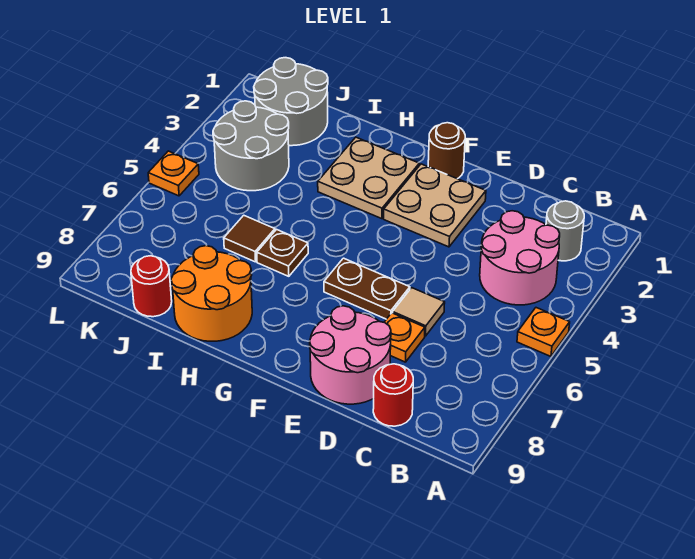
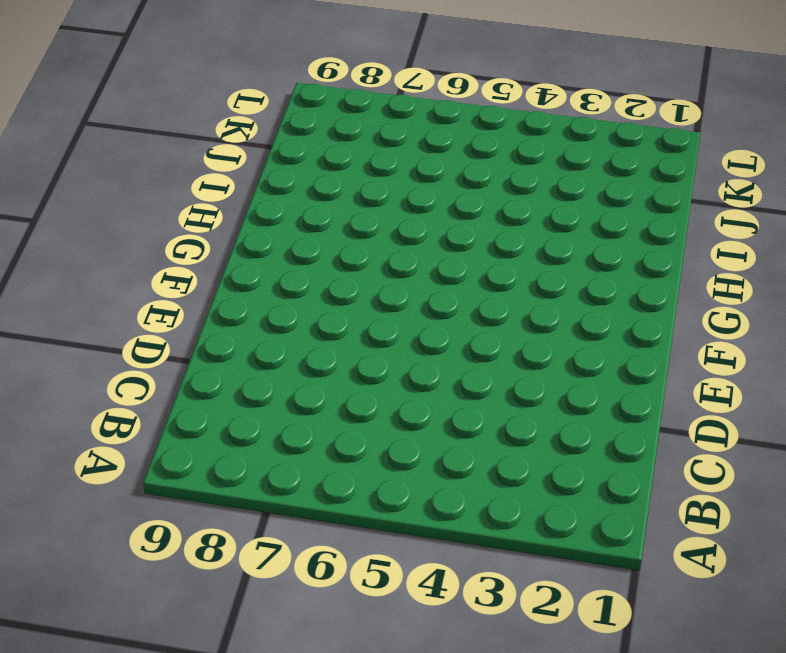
none -> orange plate A5 level 1
none -> grey round brick B2 level 1
none -> pink round brick B3:C4 level 1

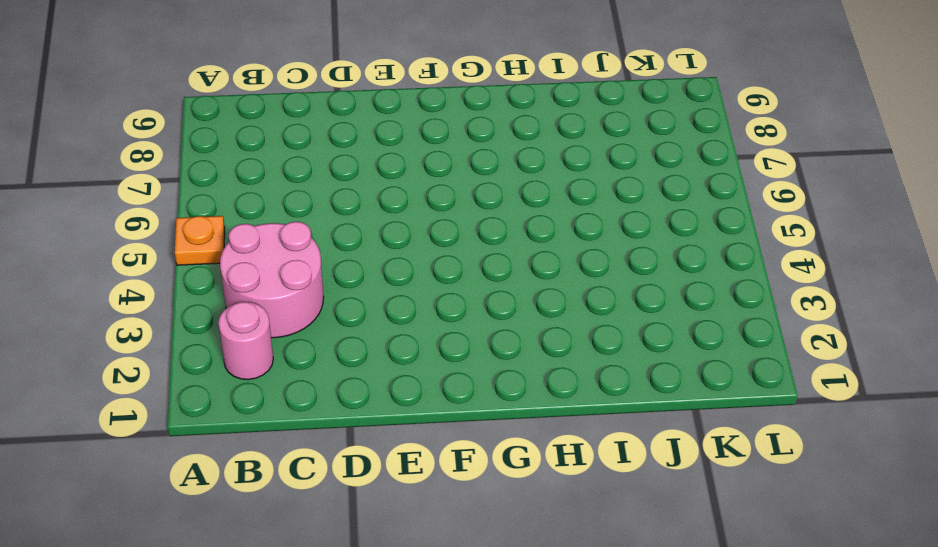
pink round brick B2 level 1 -> grey round brick B2 level 1
none -> red round brick C9 level 1
none -> tan tile D6 level 1
none -> orange plate D7 level 1

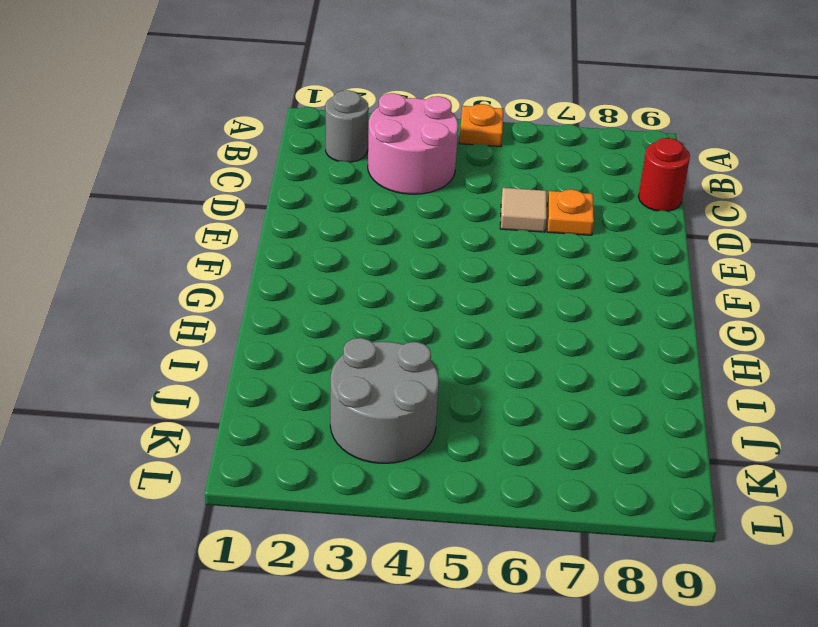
none -> pink round brick D8:E9 level 1
none -> tan plate E2:F3 level 1
none -> brown plate E6:F6 level 1

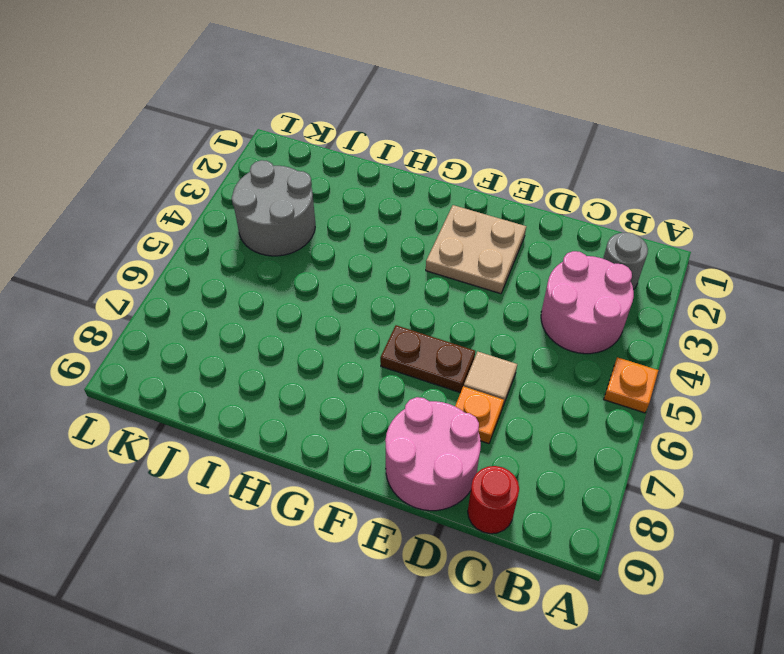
none -> brown round brick F1 level 1
none -> tan plate G2:H3 level 1
none -> brown plate H6 level 1

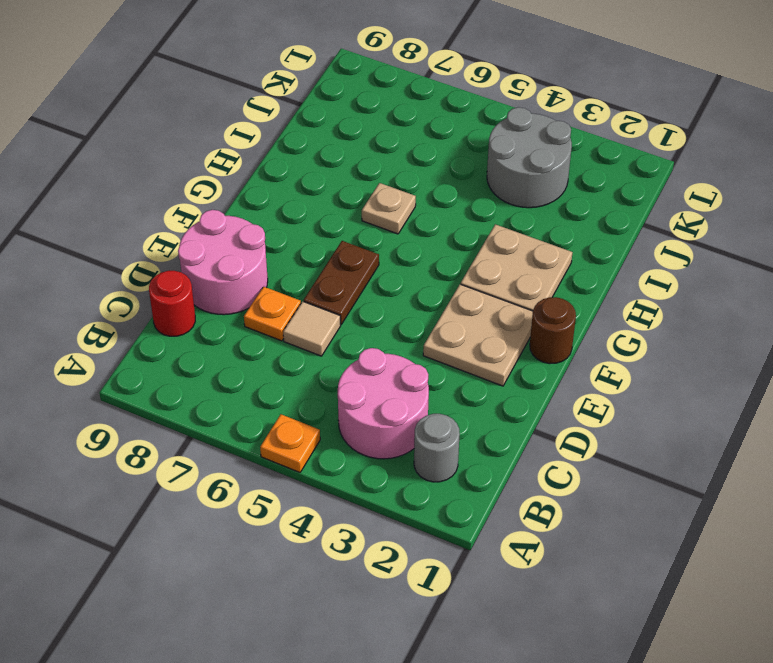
tan plate H6 level 1 -> brown plate H6 level 1
none -> orange round brick H8:I9 level 1
none -> brown tile I6 level 1
none -> grey round brick J1:K2 level 1

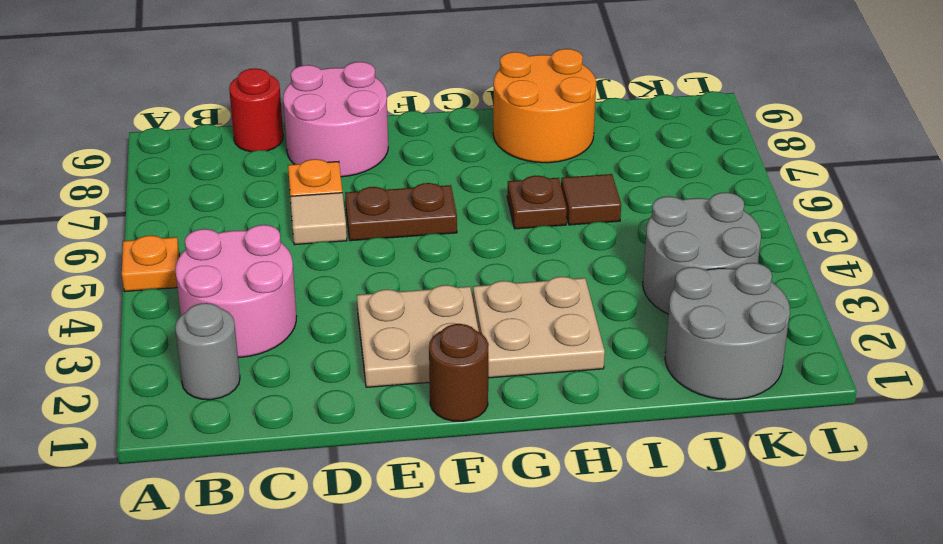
none -> red round brick J9 level 1
none -> orange plate L5 level 1

